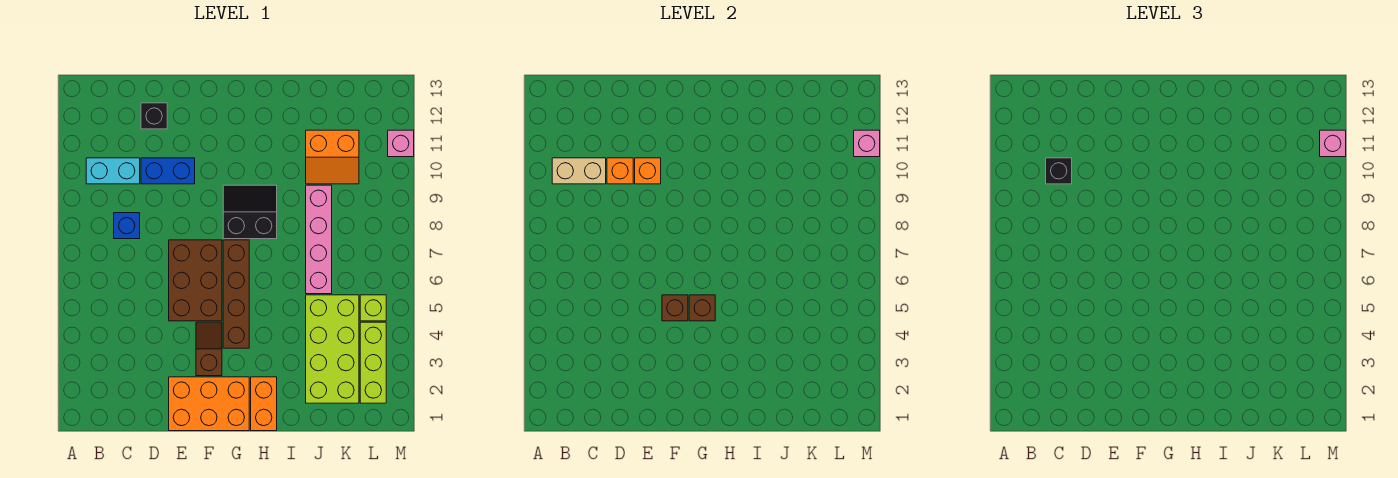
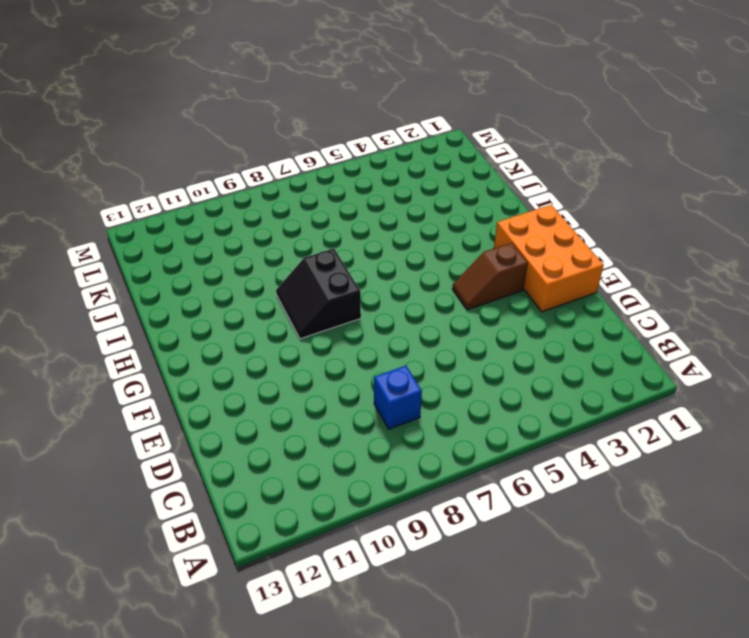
none -> cyan brick B10:C10 level 1
none -> blue brick D10:E10 level 1
none -> black brick D12 level 1

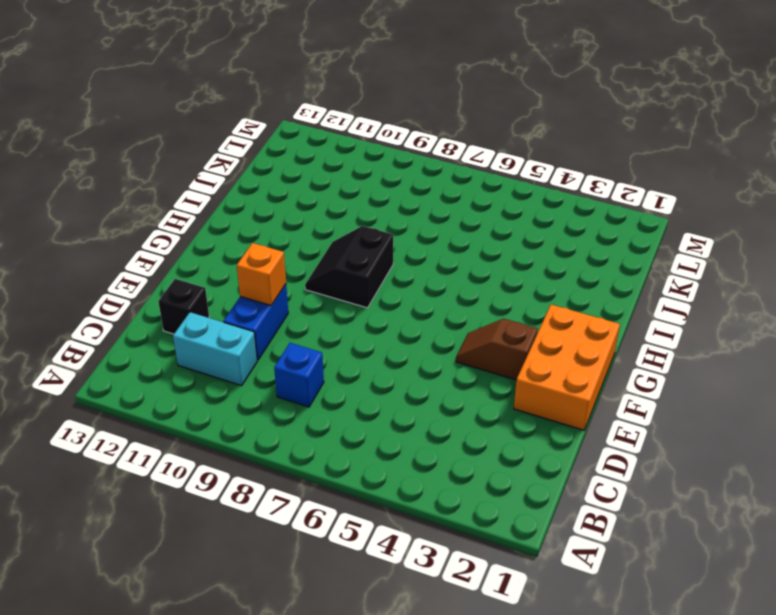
cyan brick C10:C11 level 1 -> cyan brick B10:C10 level 1
none -> brown brick E5:F7 level 1
none -> brown brick G4:G7 level 1
none -> orange brick H1:H2 level 1

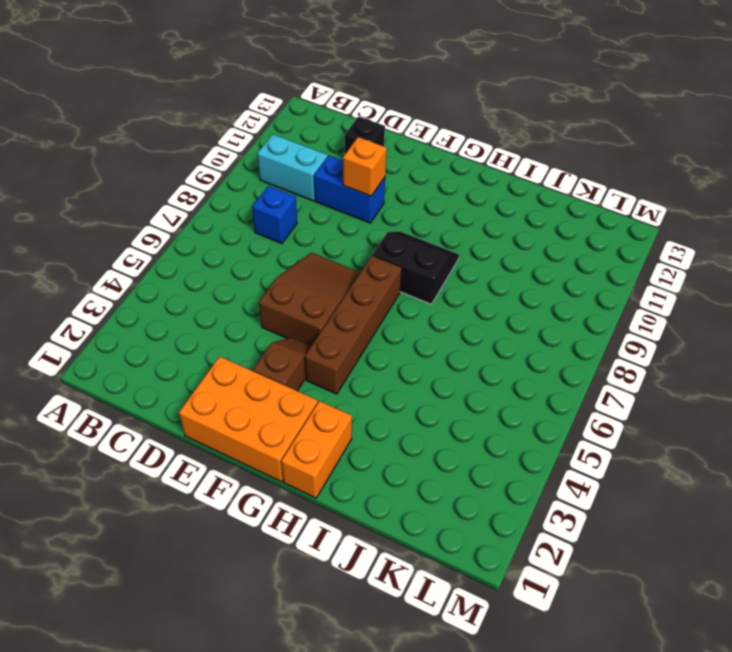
brown slope E5:F7 level 1 top 5 -> brown brick E5:F7 level 1
none -> lime brick J2:K5 level 1
none -> pink brick J6:J9 level 1
none -> orange slope J10:K11 level 1 top 11

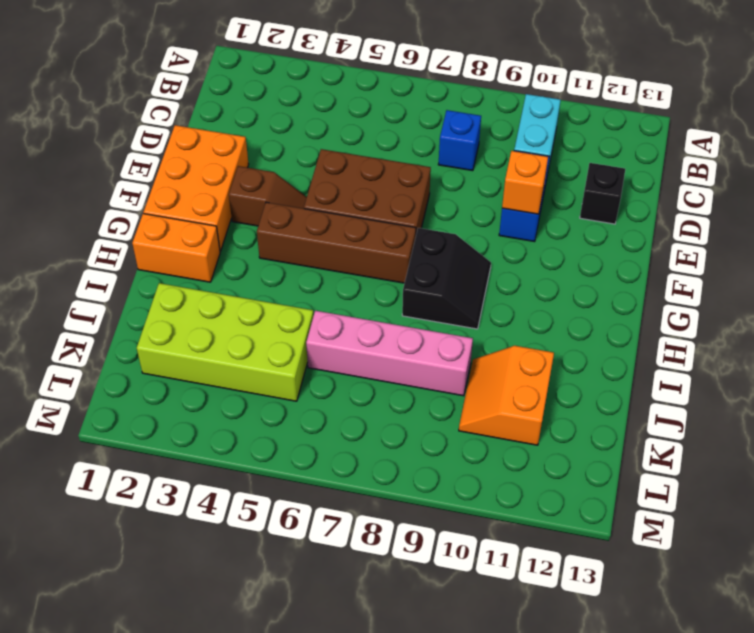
none -> lime brick L2:L4 level 1
none -> lime brick L5 level 1
none -> pink brick M11 level 1

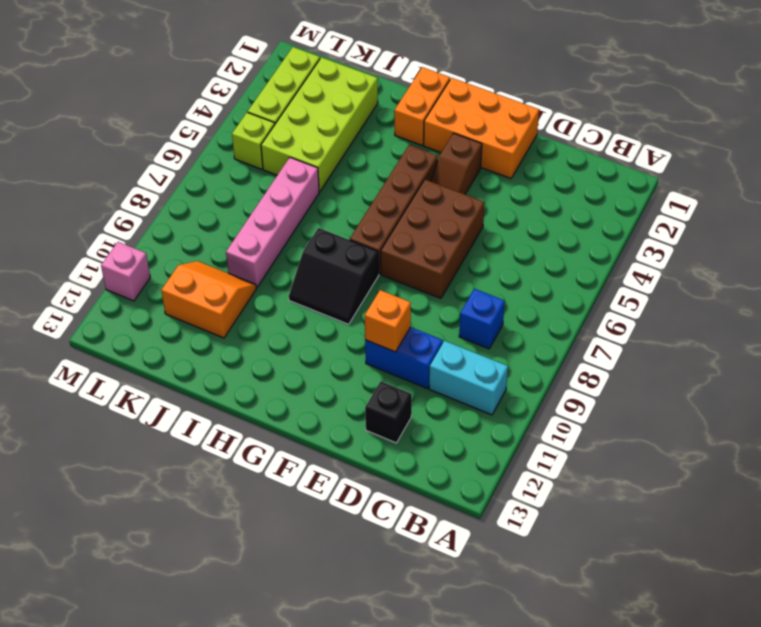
none -> tan brick B10:C10 level 2
none -> orange brick D10 level 2
none -> brown brick F5 level 2

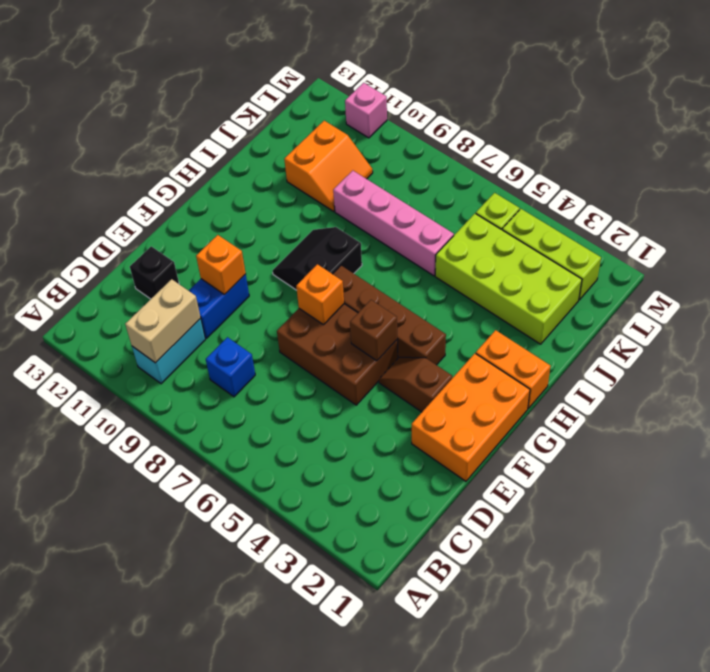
orange brick F7 level 2 -> orange brick D10 level 2
none -> brown brick G5 level 2
none -> pink brick M11 level 2
none -> black brick C10 level 3

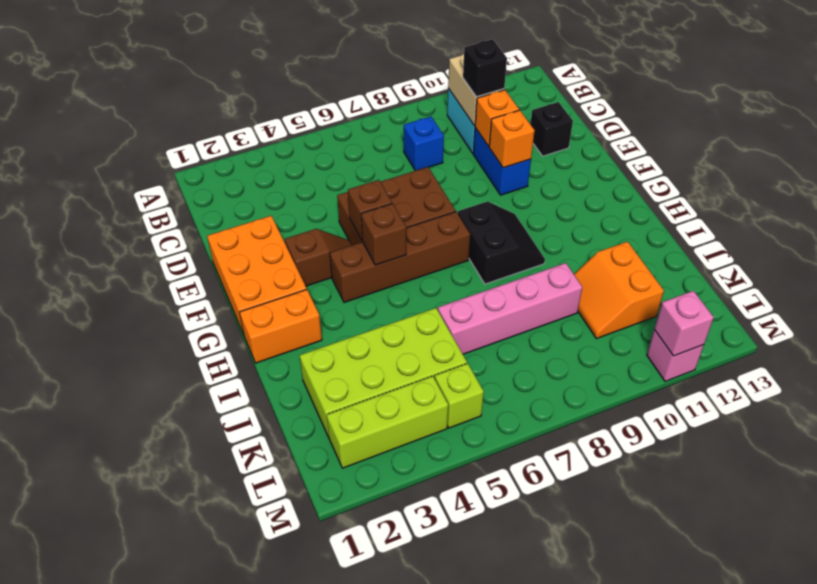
none -> pink brick M11 level 3

